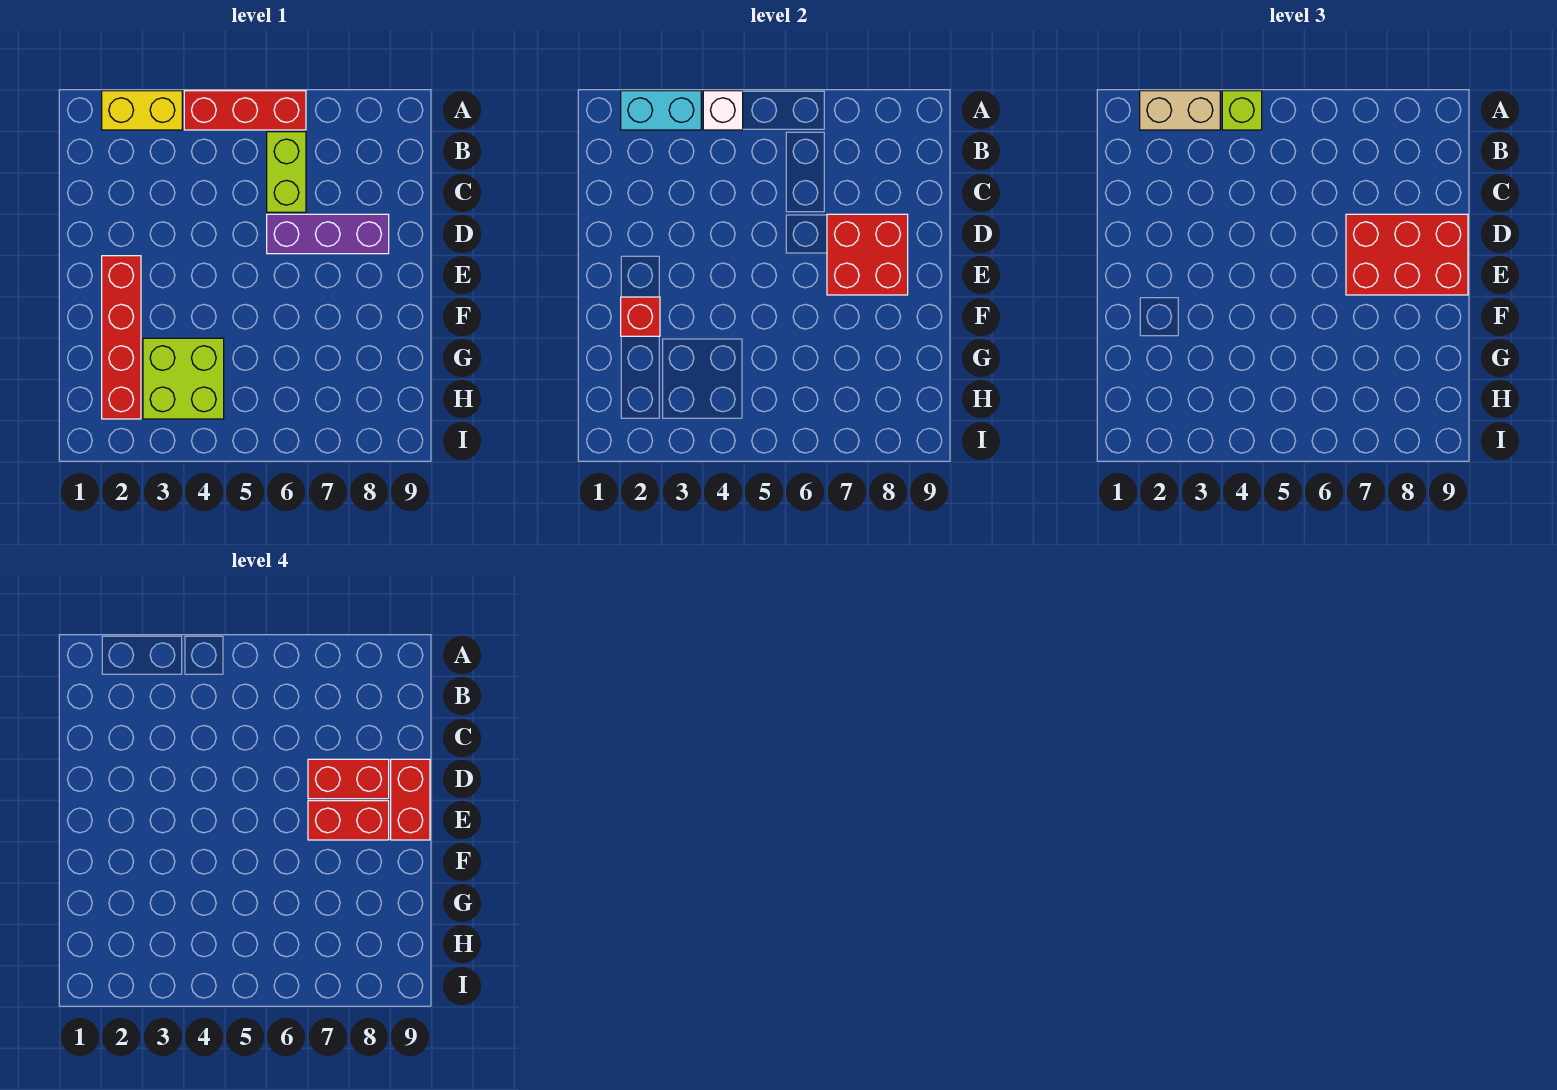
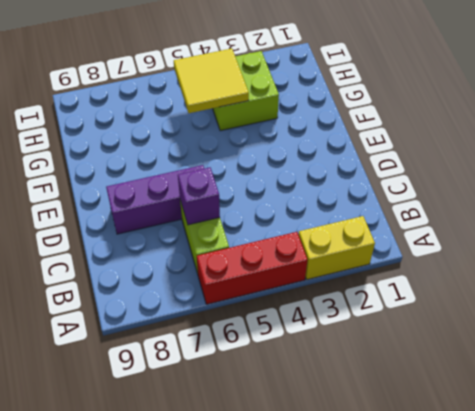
purple brick C6 level 2 -> none
yellow tile G4:H5 level 2 -> none
none -> red brick E2:H2 level 1
none -> cyan brick A2:A3 level 2
none -> white brick A4 level 2

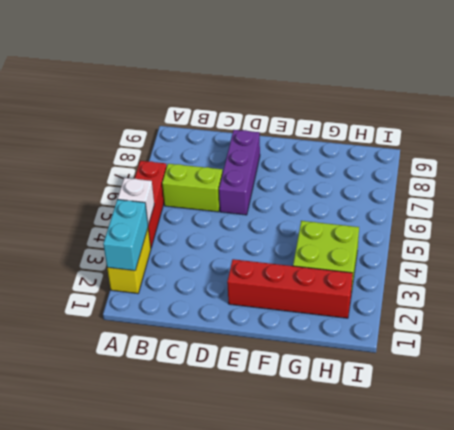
none -> red brick D7:E8 level 2
none -> red brick F2 level 2
none -> tan brick A2:A3 level 3

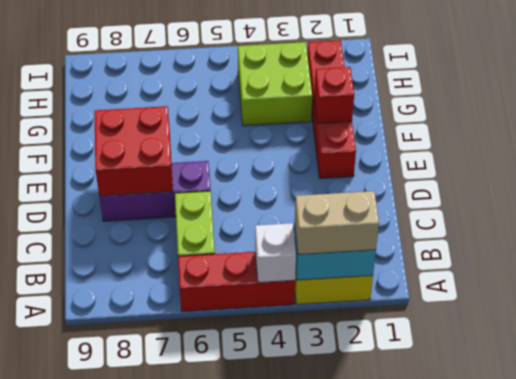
none -> lime brick A4 level 3
none -> red brick D7:E9 level 3
none -> red brick D7:D8 level 4

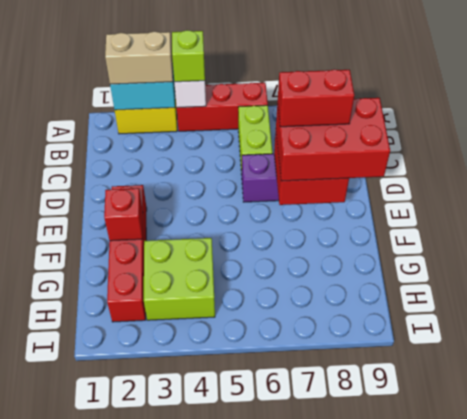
none -> red brick D9:E9 level 4
none -> red brick E7:E8 level 4

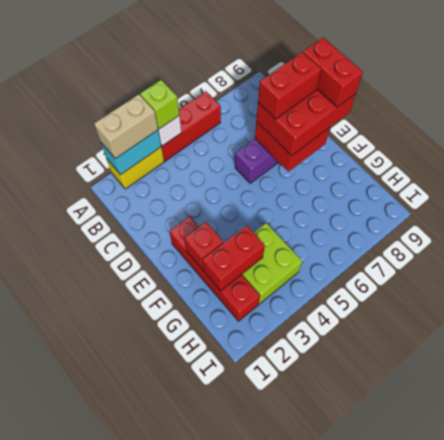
red brick G2:G3 level 2 -> red brick E7:E8 level 4
none -> lime brick B6:C6 level 1

